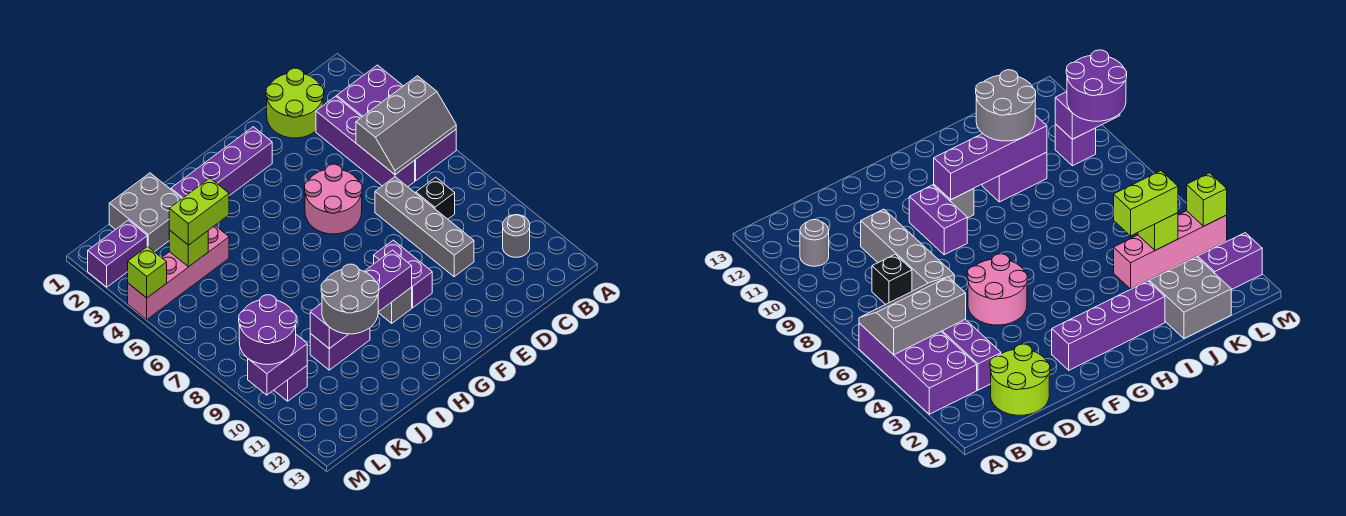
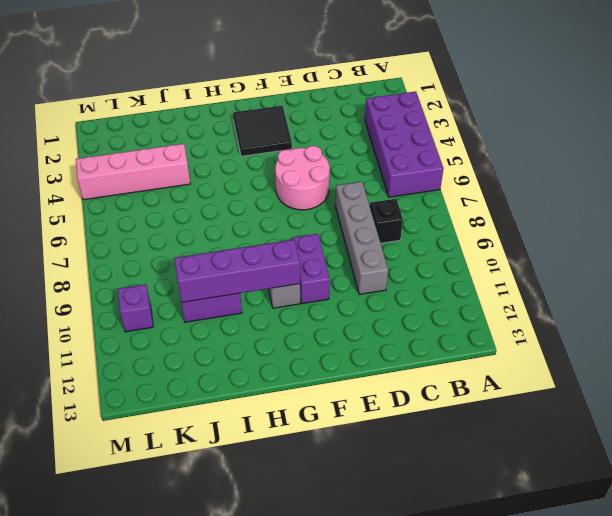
black tile F2:G3 level 1 -> purple brick F2:I2 level 1
none -> grey round brick B11 level 1
none -> lime round brick C1:D2 level 1
none -> purple brick C3:C6 level 1

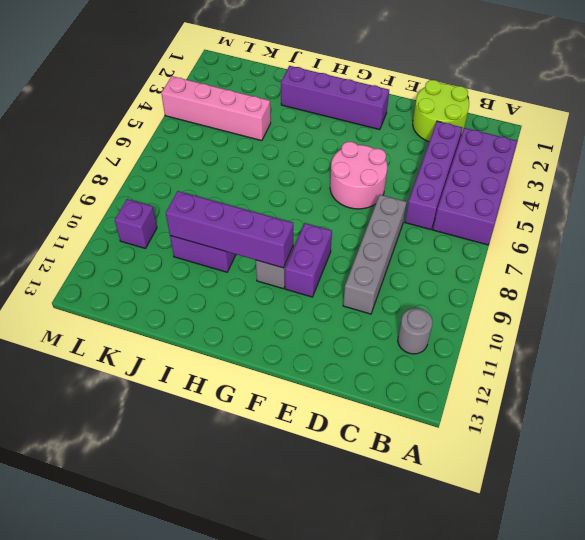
none -> black brick C8 level 1
none -> grey brick J1:K2 level 1
none -> purple brick L2:M2 level 1

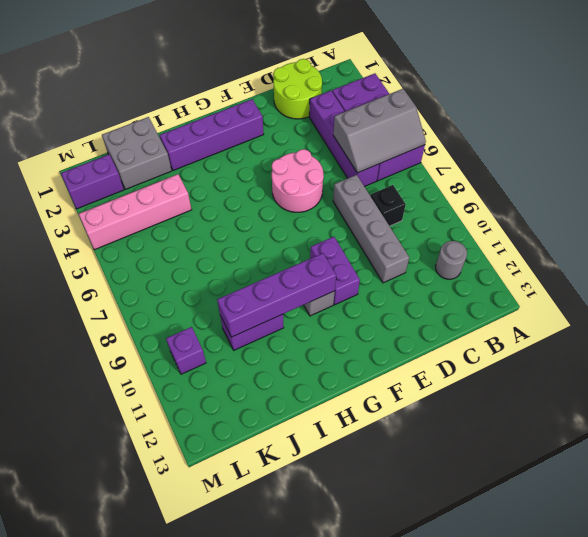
none -> lime brick K4 level 2
none -> purple brick L10:M10 level 2
none -> lime brick M4 level 2

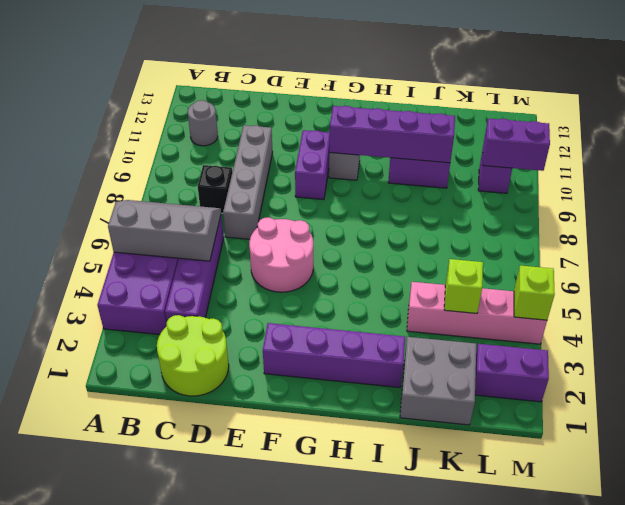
none -> grey round brick I10:J11 level 3
none -> lime brick J4:K4 level 3
none -> purple round brick L9:M10 level 3

